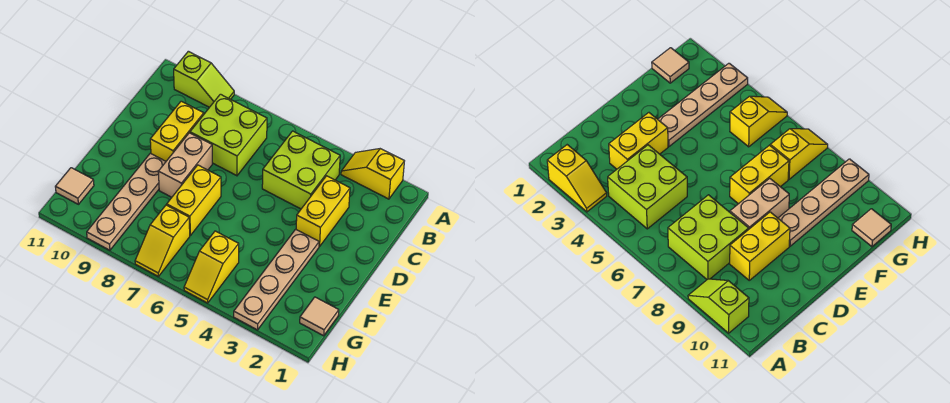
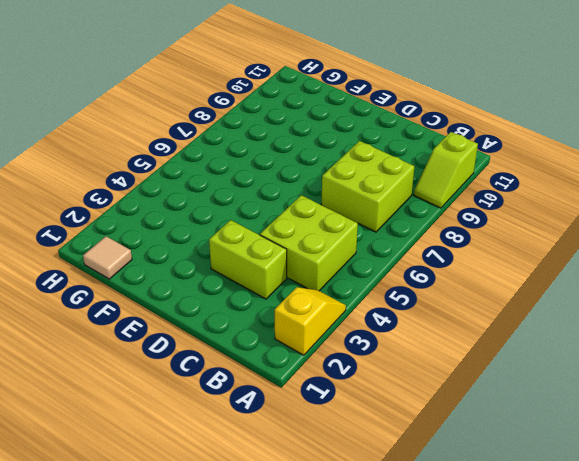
lime brick C3:D3 level 1 -> yellow brick C3:D3 level 1
none -> yellow brick C9:D9 level 1
none -> tan brick D8:E8 level 1
none -> tan plate E3:H3 level 1

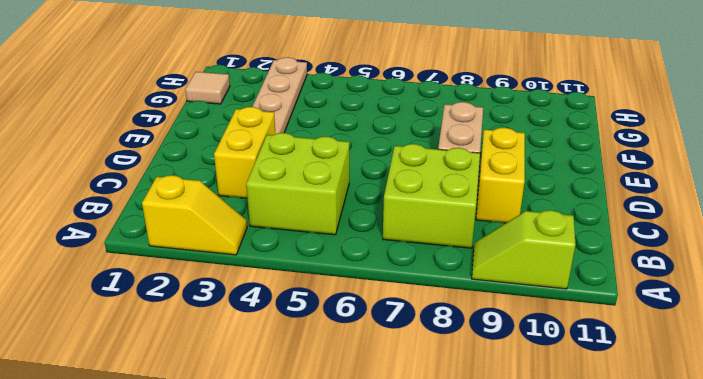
none -> yellow brick E7:F7 level 1
none -> tan plate E9:H9 level 1
none -> yellow slope G5:H5 level 1 top G

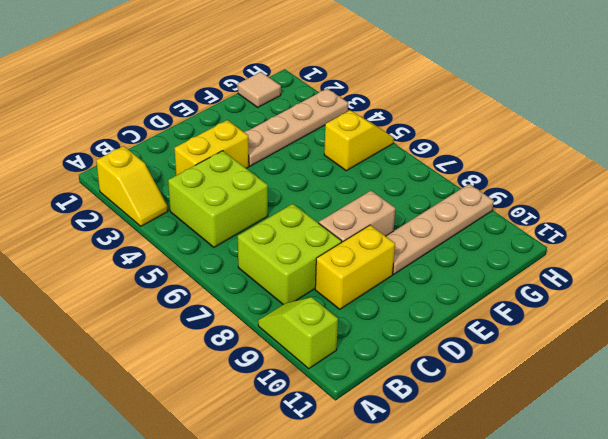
none -> yellow brick E7:F7 level 1
none -> yellow slope G7:H7 level 1 top G
none -> tan tile G11 level 1

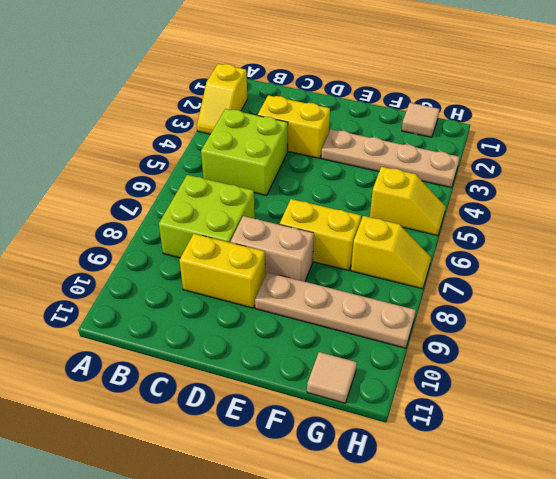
none -> lime slope A9:A10 level 1 top 10

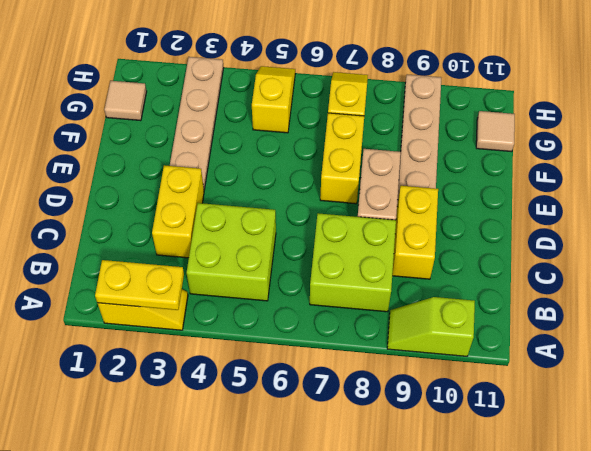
yellow plate A2:A3 level 2 -> none

